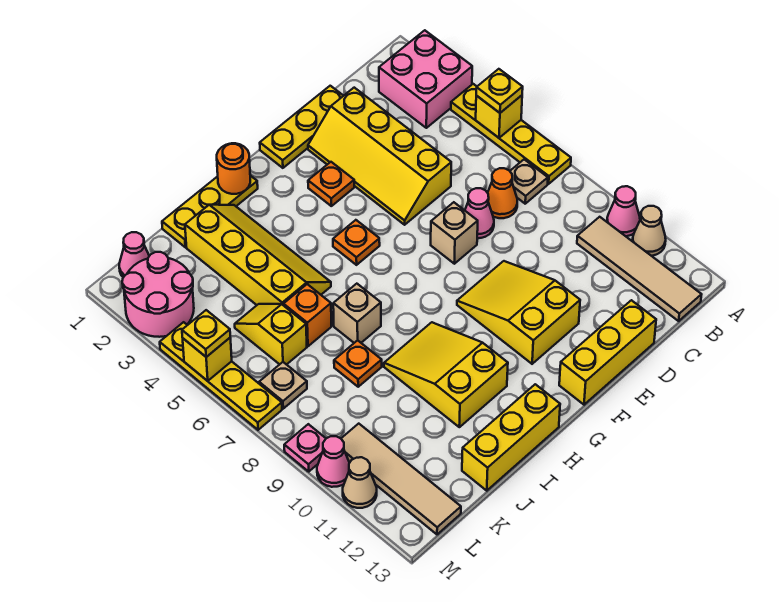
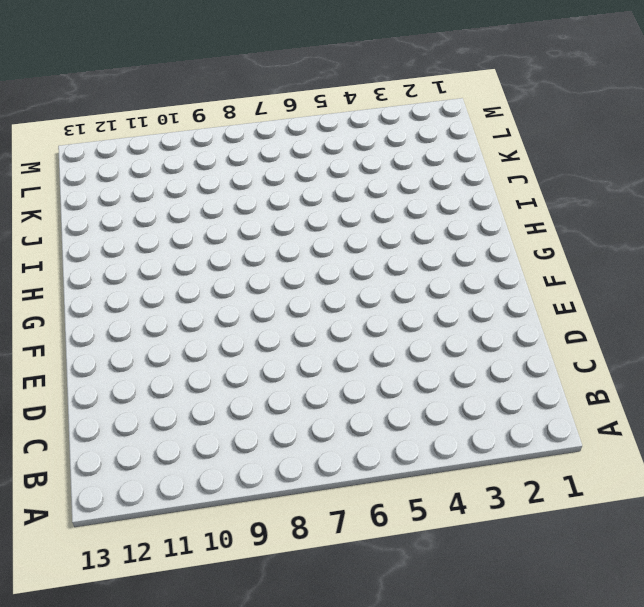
none -> pink brick A2:B3 level 1
none -> yellow plate A4:A7 level 1
none -> pink cone A10 level 1
none -> tan cone A11 level 1

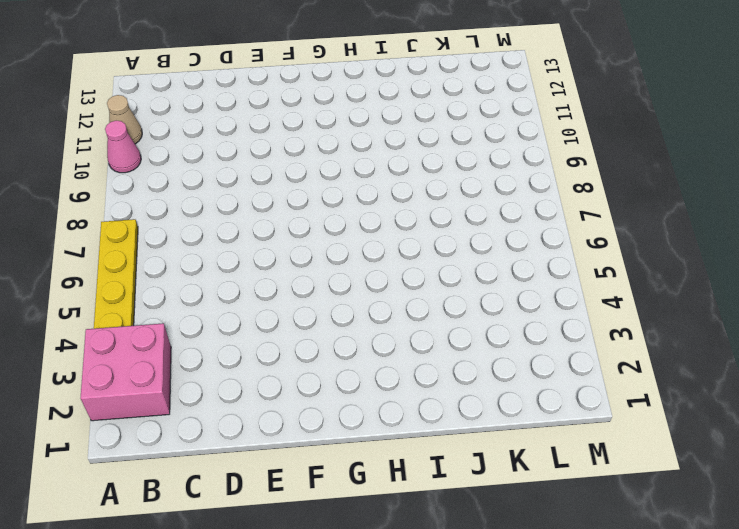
none -> tan plate B7 level 1
none -> tan tile B10:B13 level 1
none -> orange cone C7 level 1
none -> yellow plate D1:F1 level 1

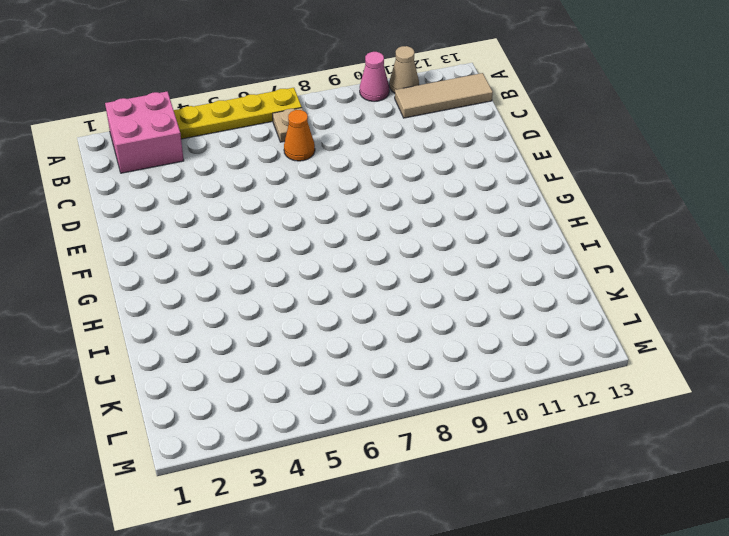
tan tile B11:B13 level 1 -> tan tile B10:B13 level 1
none -> yellow plate D1:F1 level 1
none -> yellow slope D2:E5 level 1 top D
none -> pink cone D7 level 1
none -> yellow brick D13:F13 level 1

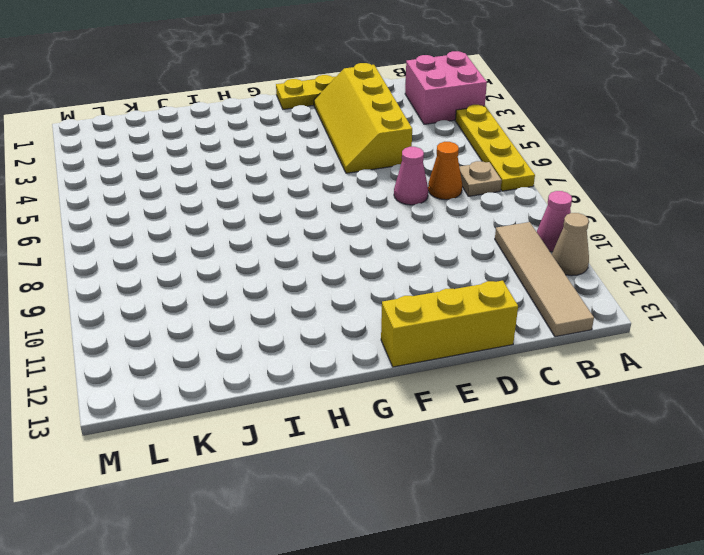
none -> tan brick E7 level 1
none -> yellow slope E9:F11 level 1 top 11
none -> orange plate F3 level 1
none -> orange plate G5 level 1

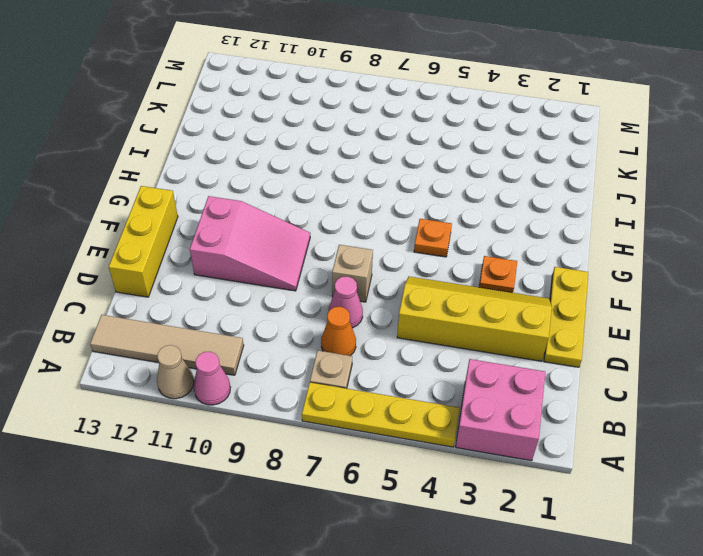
pink slope E9:F11 level 1 top 11 -> yellow slope E9:F11 level 1 top 11
none -> yellow plate H1:J1 level 1
none -> yellow slope H9:I11 level 1 top 11
none -> yellow brick H13:J13 level 1
none -> yellow slope I2:J5 level 1 top J

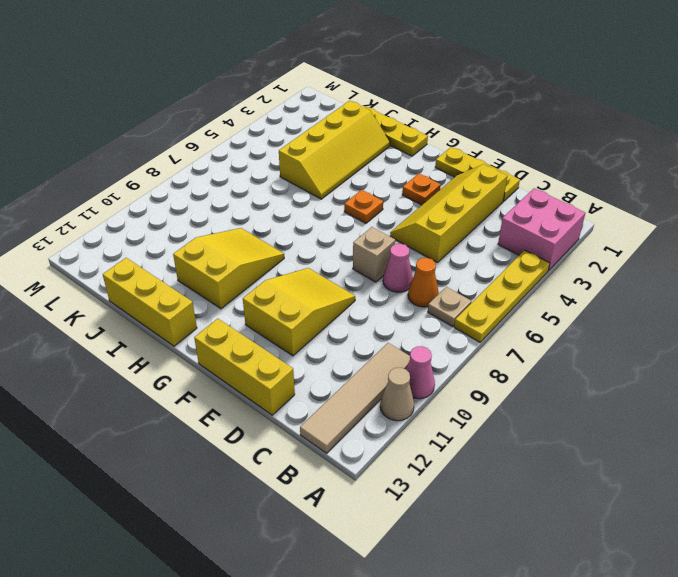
none -> tan brick I7 level 1
none -> orange brick J6 level 1
none -> orange plate J8 level 1
none -> yellow slope K5:K6 level 1 top 6

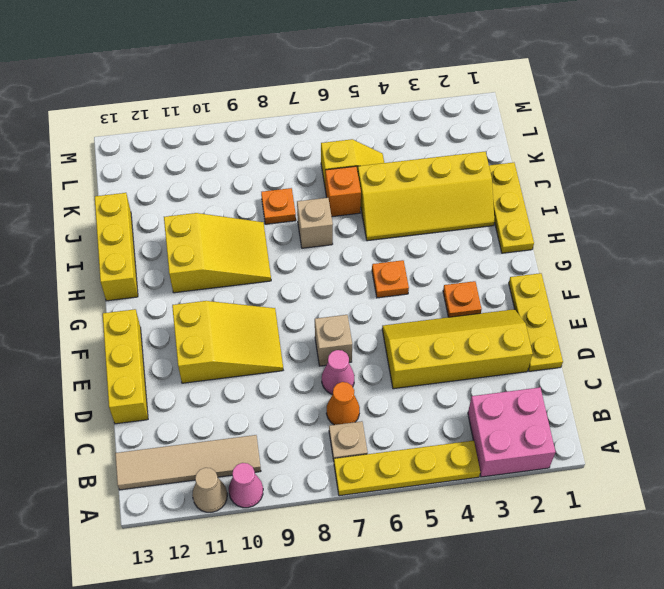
none -> pink cone L1 level 1
none -> pink round brick L2:M3 level 1
none -> tan plate L7 level 1
none -> tan tile L10:L13 level 1

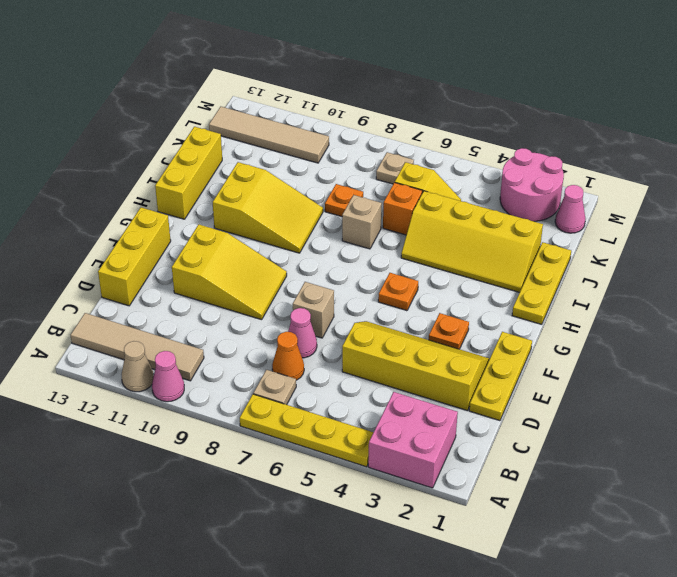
none -> yellow plate M4:M7 level 1
none -> pink plate M9 level 1
none -> pink cone M10 level 1
none -> tan cone M11 level 1

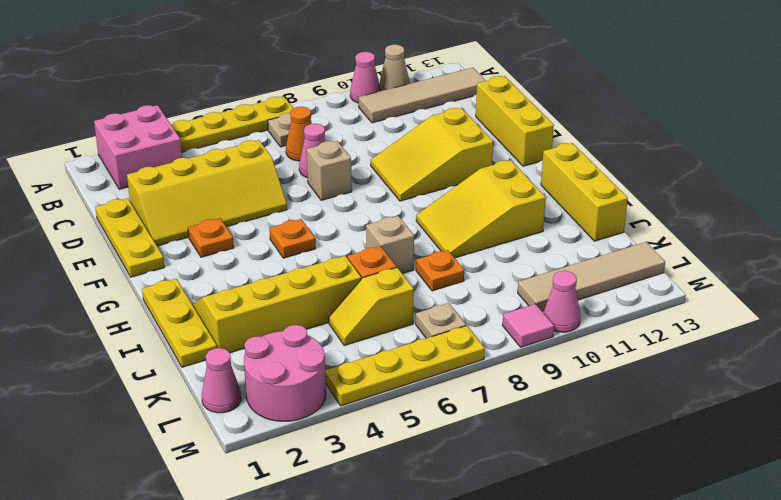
pink tile M9 level 1 -> pink plate M9 level 1
none -> tan cone M11 level 1
none -> yellow brick A5 level 2
none -> orange round brick H1 level 2
none -> yellow brick M5 level 2

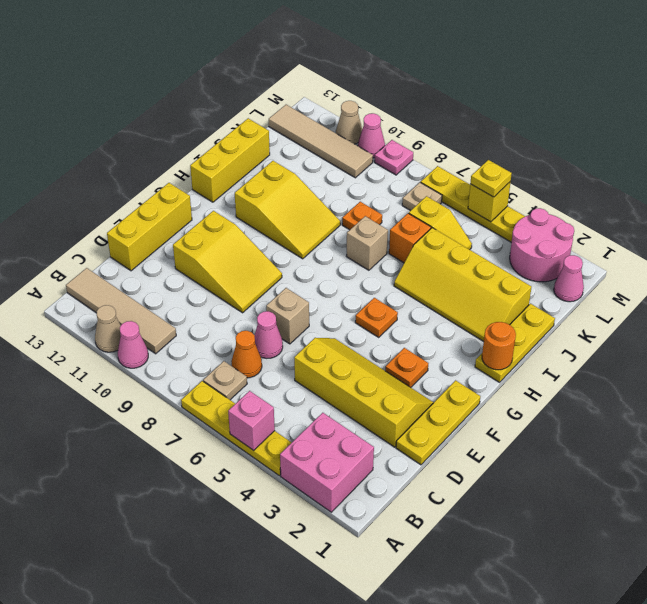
pink brick A5 level 2 -> yellow brick A5 level 2
none -> yellow plate A5 level 3

